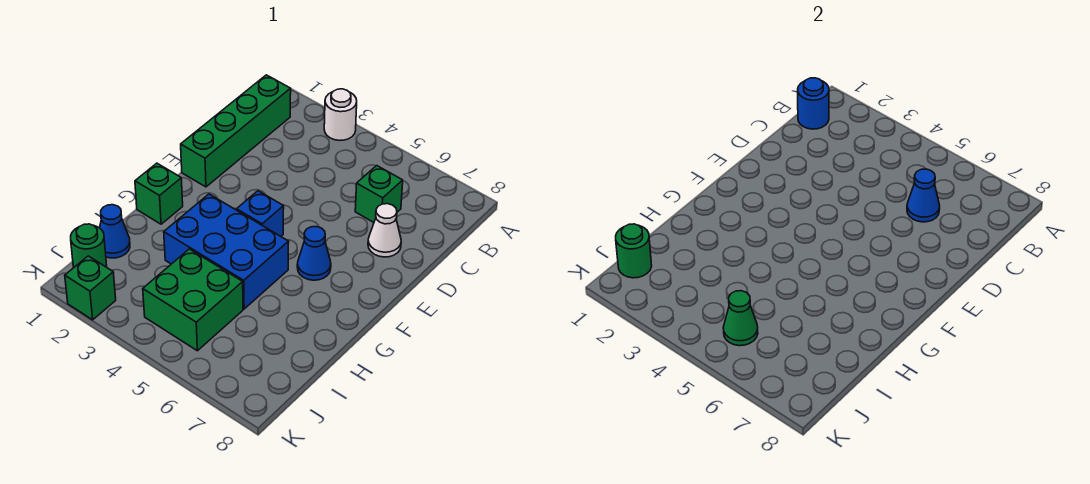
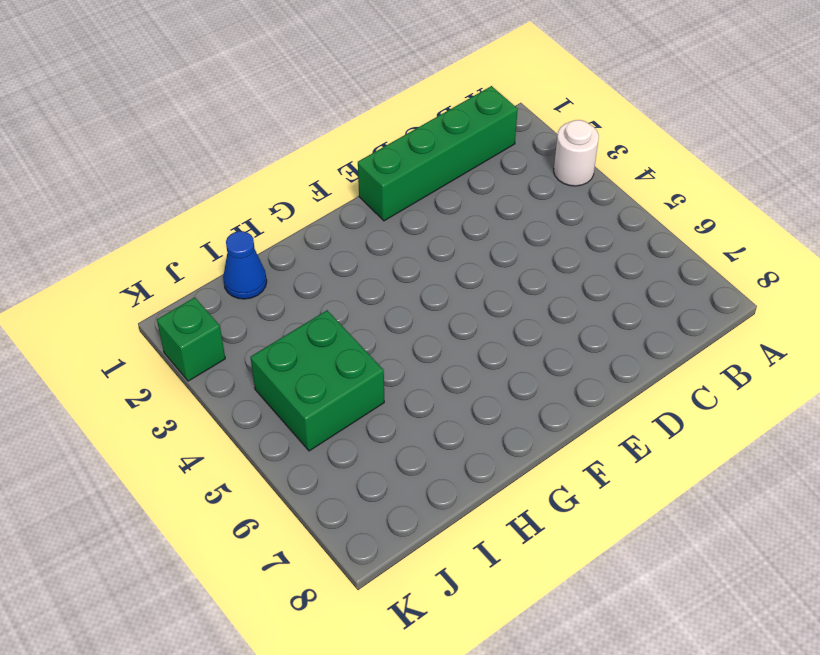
none -> green brick C6 level 1
none -> white cone D7 level 1
none -> blue brick F4 level 1

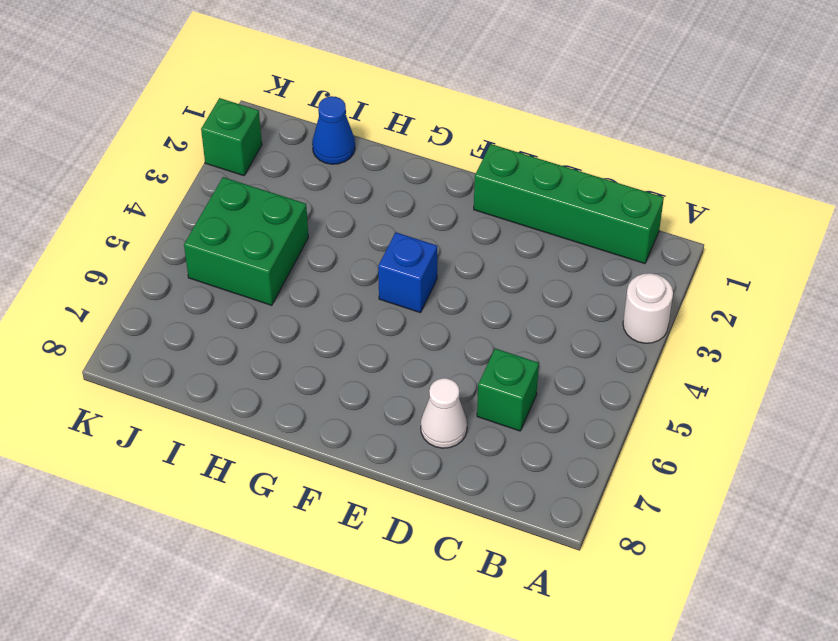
none -> blue cone F6 level 1
none -> green brick G1 level 1
none -> blue brick G3:H5 level 1

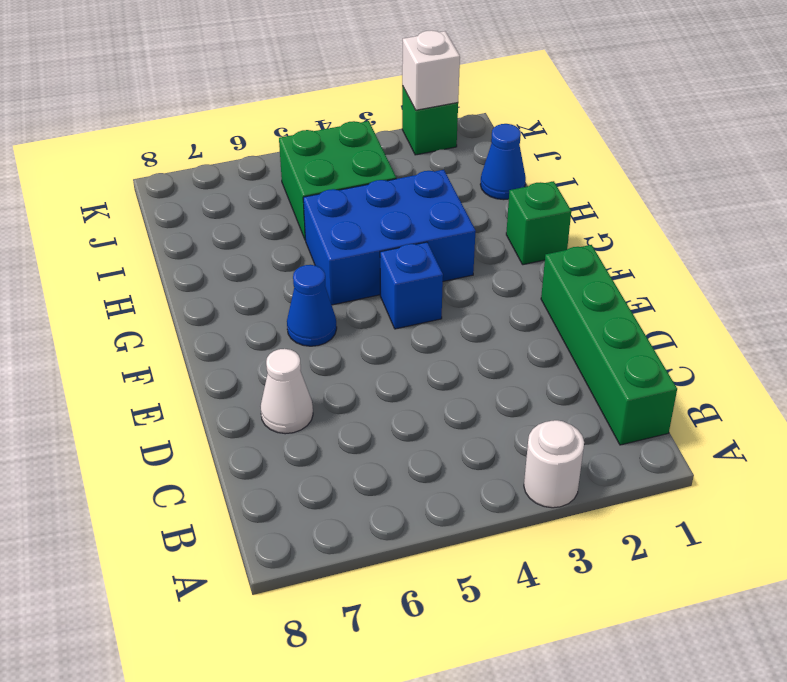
white brick K2 level 2 -> none
none -> green brick C6 level 1
none -> green round brick J1 level 1
none -> blue round brick B1 level 2

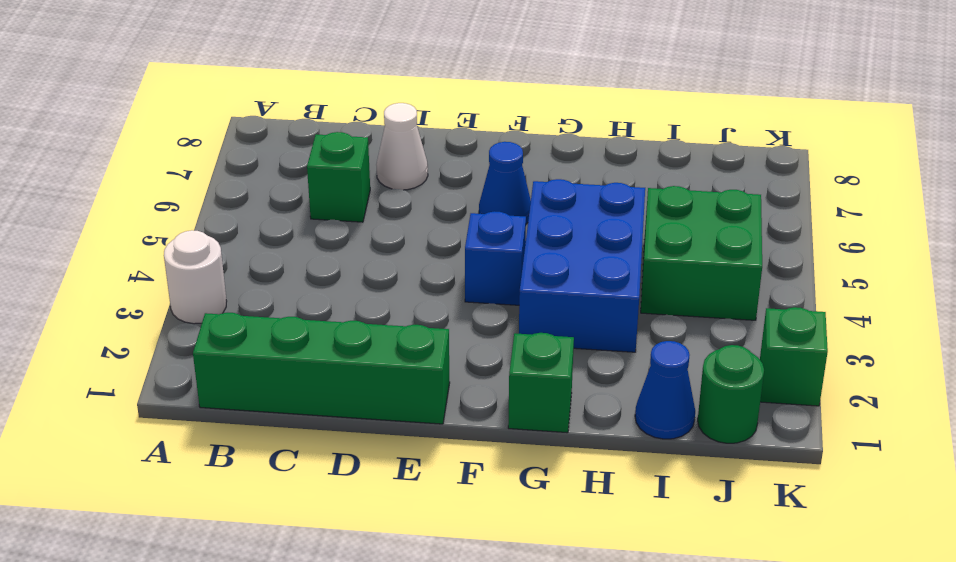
none -> blue round brick B1 level 2
none -> blue cone C6 level 2
none -> green round brick J1 level 2

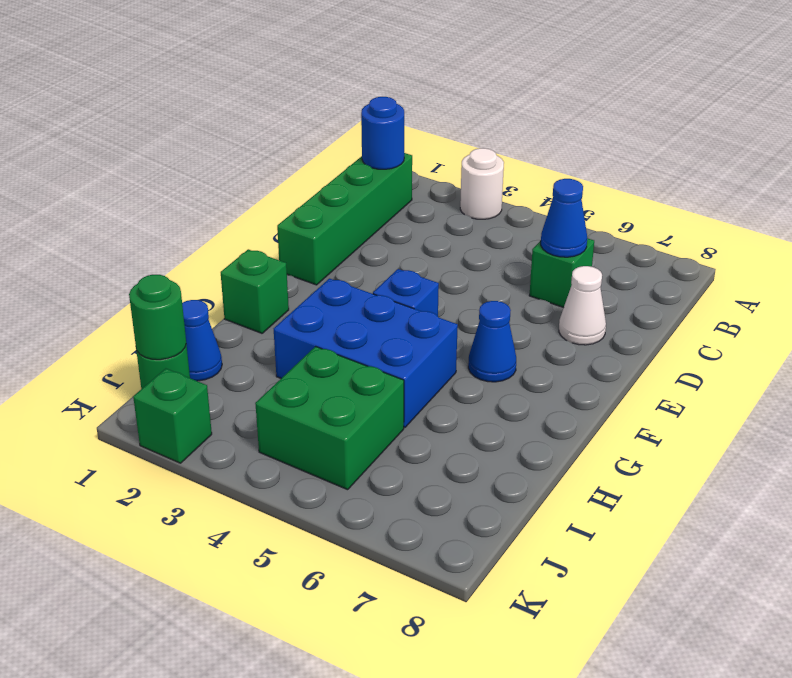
none -> green cone J5 level 2

